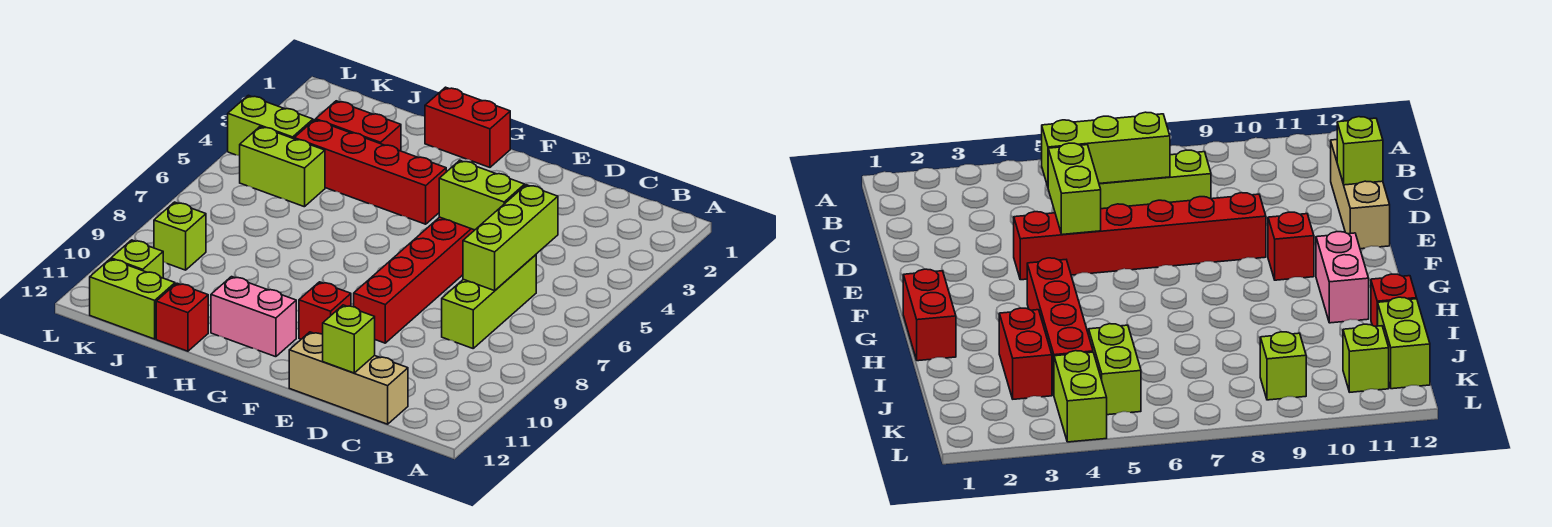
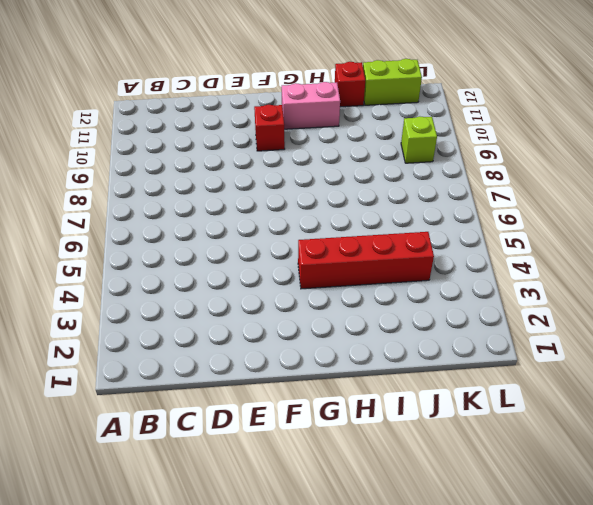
none -> lime brick C6:C8 level 1
none -> tan brick C12:E12 level 1
none -> red brick E4:E9 level 1

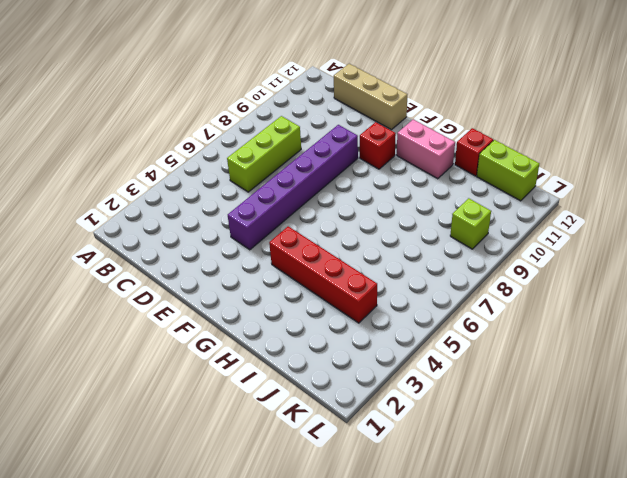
purple brick E4:E9 level 1 -> red brick E4:E9 level 1
none -> red brick G1:H1 level 1
none -> red brick I3:J3 level 1
none -> lime brick J5:K5 level 1

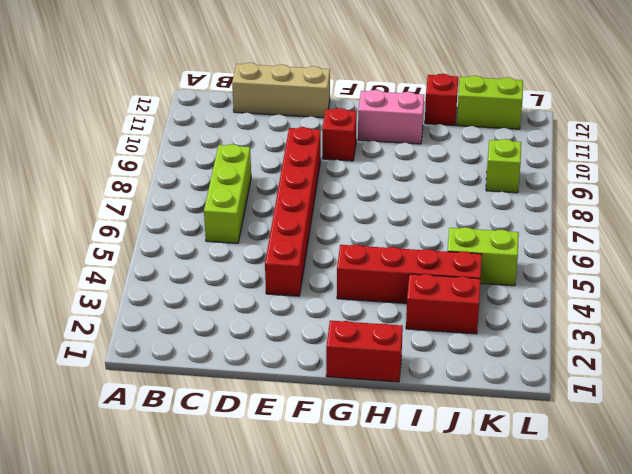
none -> lime brick K4:L4 level 1
none -> lime brick K11 level 1
none -> lime brick C5:C7 level 2

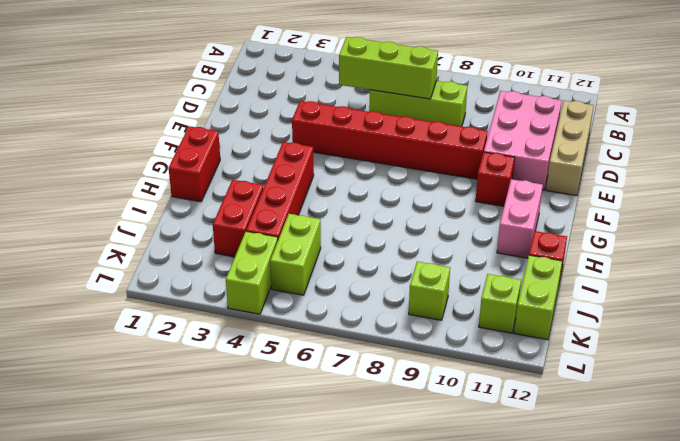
pink brick C10:E11 level 1 -> none
none -> lime brick D5:E5 level 2
none -> lime brick D12 level 2

